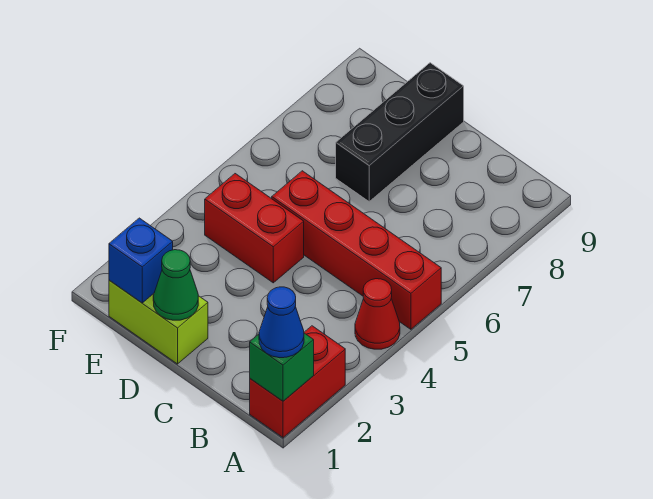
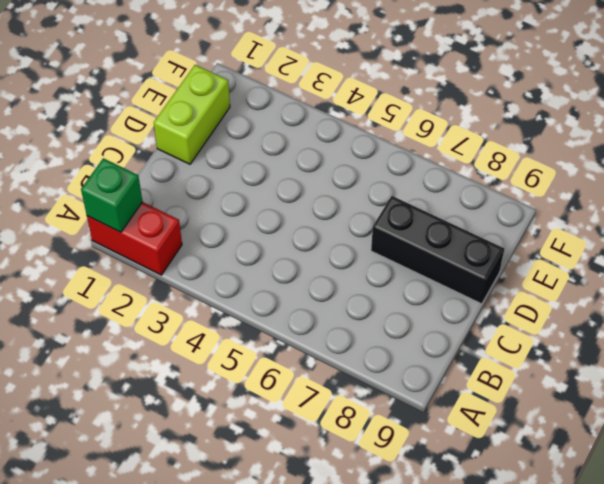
none -> red cone A4 level 1
none -> red brick A5:D5 level 1

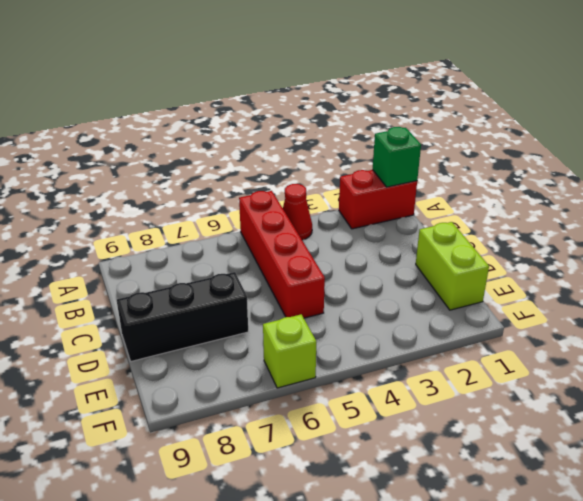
lime brick F6 level 1 -> none
none -> red brick D4:E4 level 1
none -> green cone D1 level 2

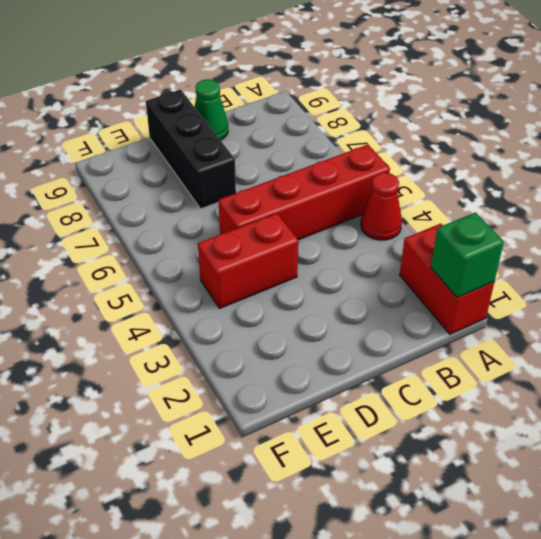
green cone C9 level 1 -> green cone D1 level 2
none -> lime brick D1:E1 level 1
none -> blue brick E1 level 2

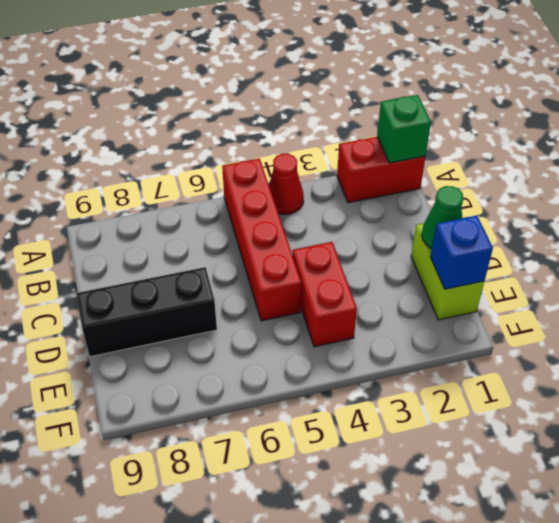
none -> blue cone A1 level 3

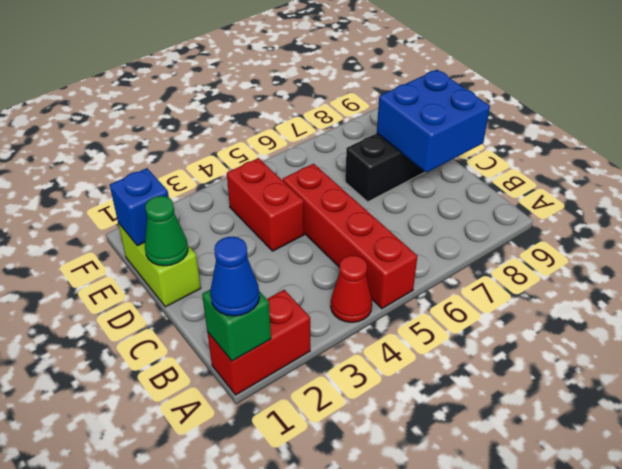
blue brick C8:D9 level 2 -> none

